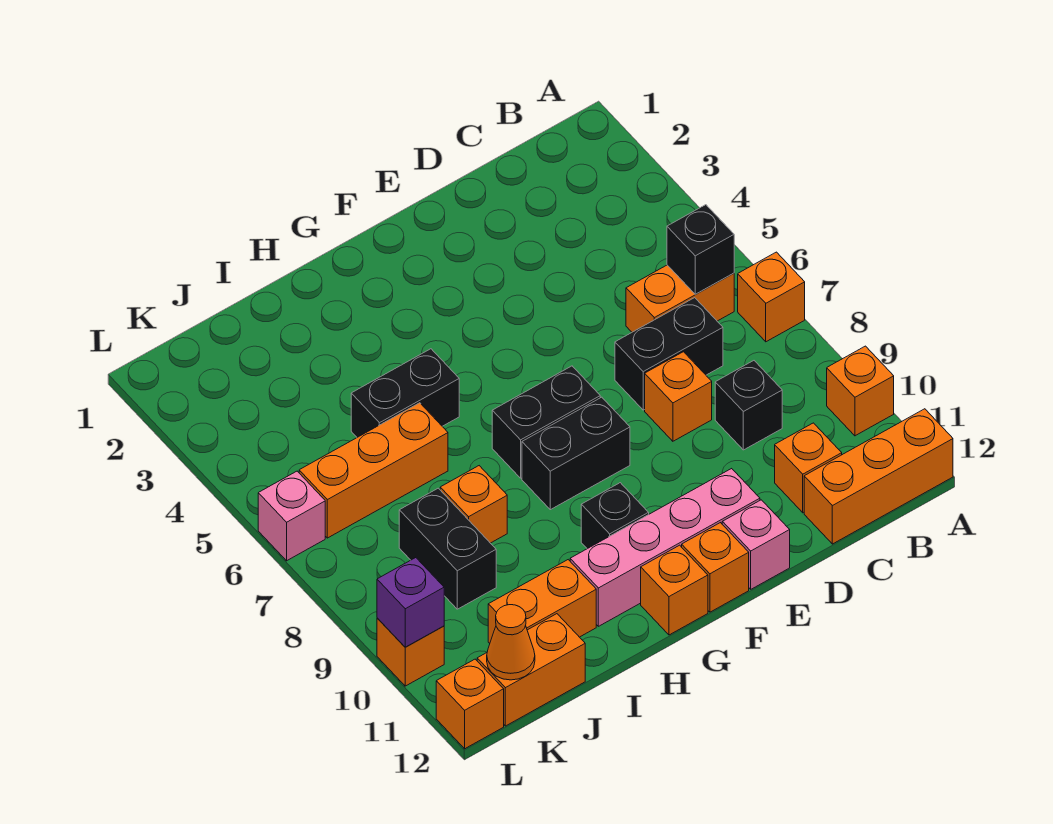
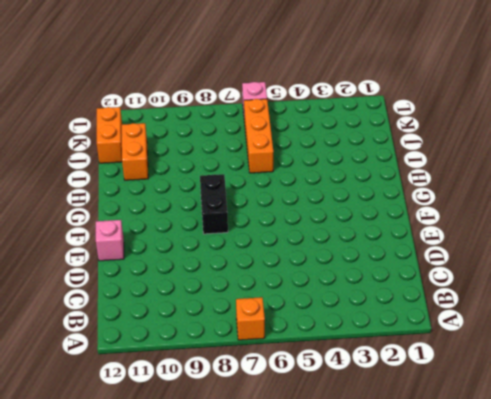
none -> orange brick A10 level 1
none -> orange brick A12:C12 level 1
none -> orange brick B6:C6 level 1

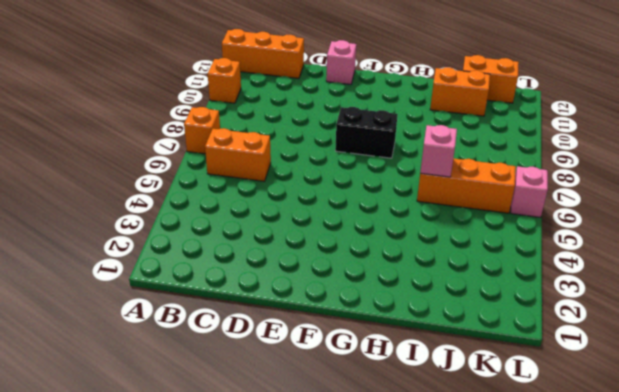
pink brick I6 level 2 -> none
none -> black brick C7:D7 level 1
none -> black brick C9 level 1
none -> orange brick C11 level 1

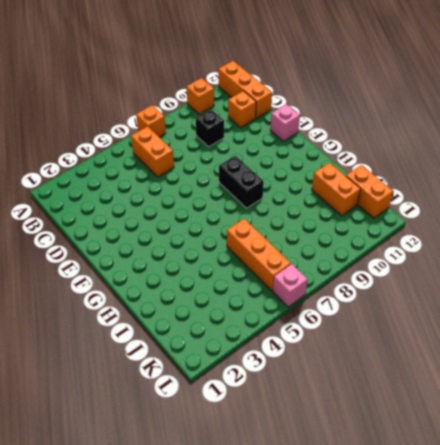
none -> black brick C7:D7 level 1
none -> orange brick D8 level 1
none -> pink brick E11:H11 level 1

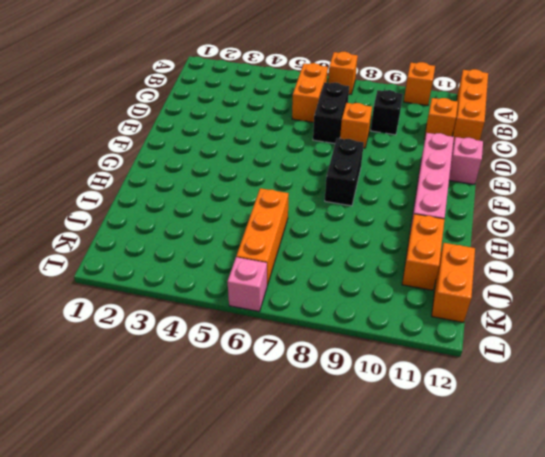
none -> black brick F7:G7 level 1
none -> orange brick F12 level 1
none -> black brick G10 level 1

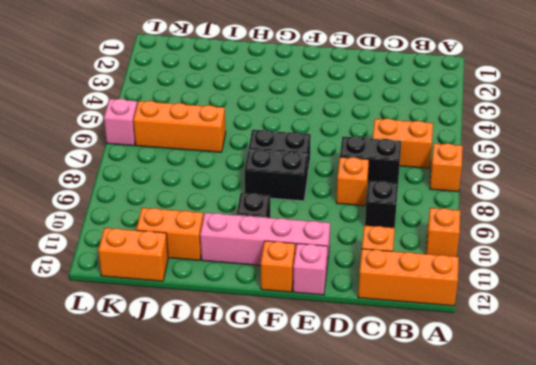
none -> orange brick G12 level 1
none -> black brick H5:I5 level 1
none -> orange brick I8 level 1

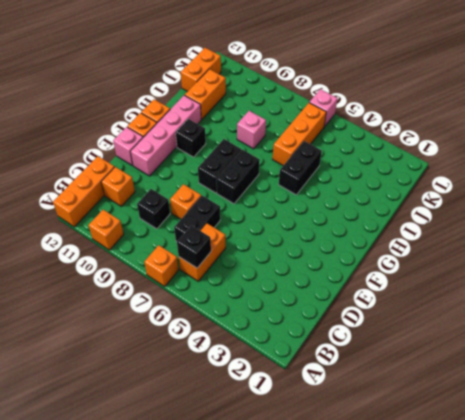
pink brick I8 level 1 -> orange brick I8 level 1
none -> black brick J8:J9 level 1
none -> orange brick L10 level 1
none -> orange brick L12 level 1

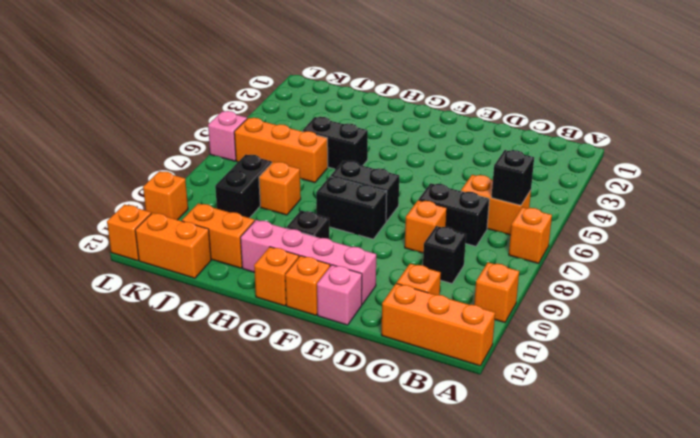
none -> orange cone K12 level 2
none -> purple brick L10 level 2

